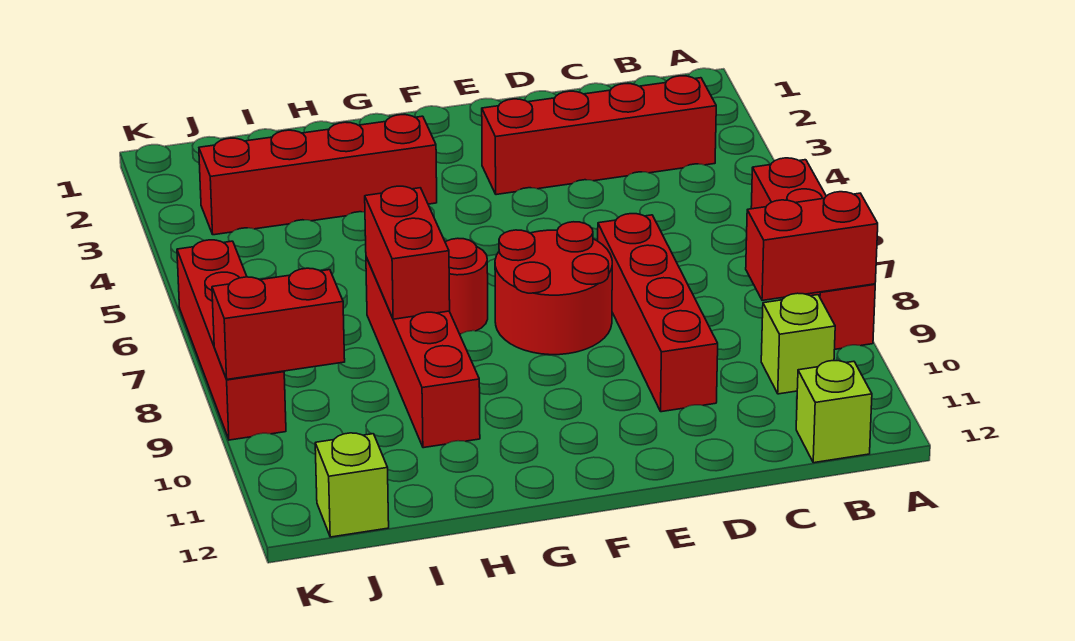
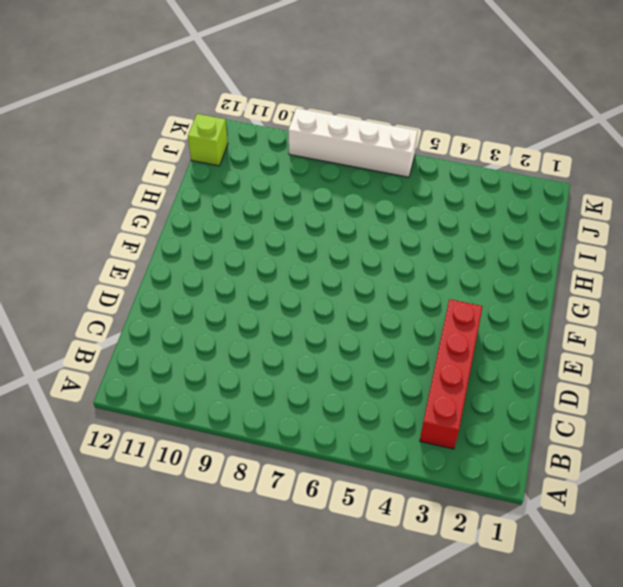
white brick K6:K9 level 1 -> red brick K6:K9 level 1
none -> red brick A6:A9 level 1
none -> lime brick B10 level 1
none -> lime brick B12 level 1

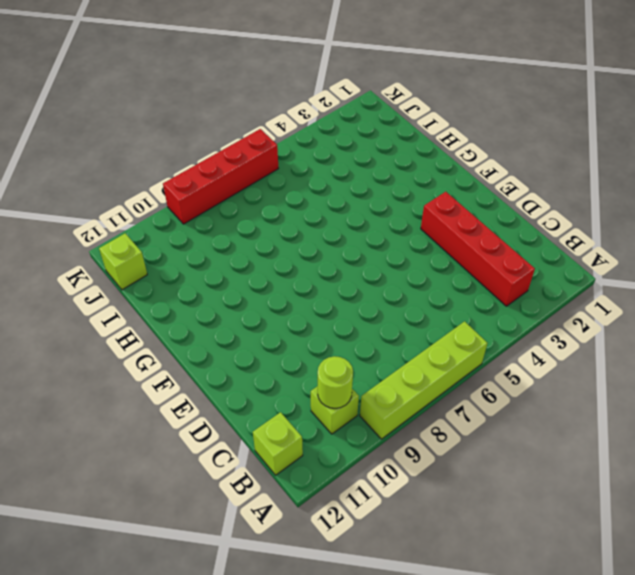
lime brick A6:A9 level 1 -> red brick A6:A9 level 1
lime round brick B10 level 2 -> none
none -> red brick D7:D10 level 1
none -> red round brick E7:F8 level 1
none -> red brick G3:J3 level 1

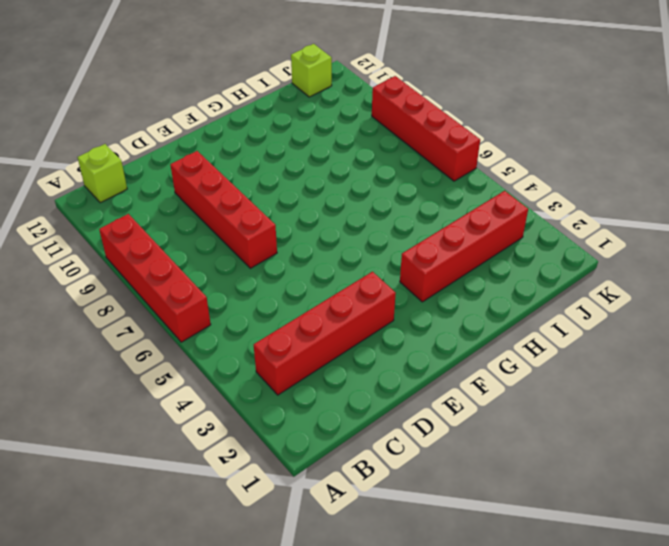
none -> lime brick B10 level 1
none -> red round brick E7:F8 level 1
none -> red round brick G7 level 1

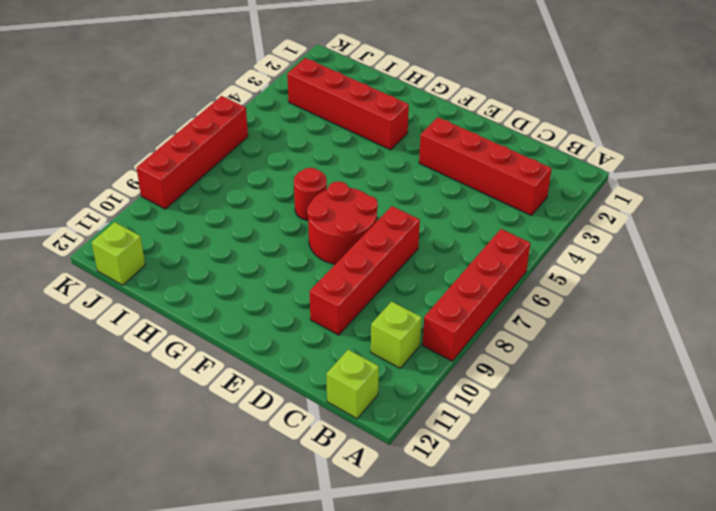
none -> red brick H7:H10 level 1
none -> red brick A9:B9 level 2
none -> red brick H7:H8 level 2

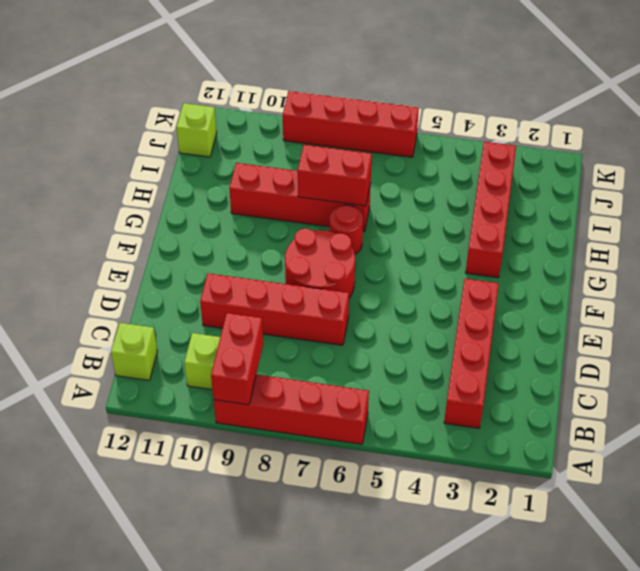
none -> red brick J9:K9 level 2

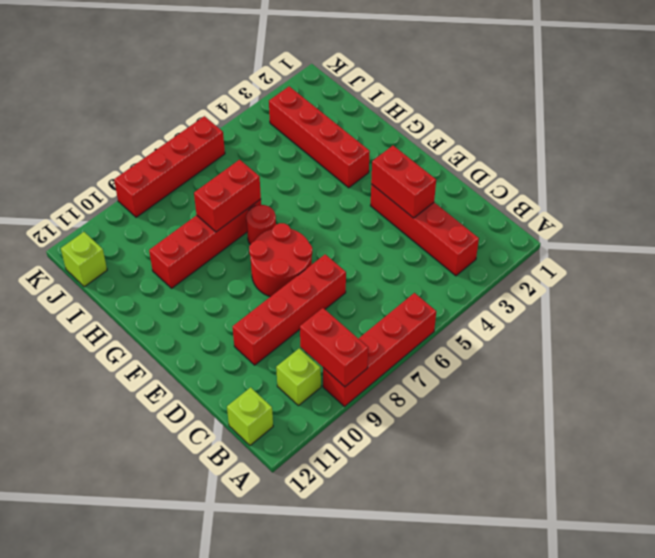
red brick D3:E3 level 2 -> red brick J9:K9 level 2

